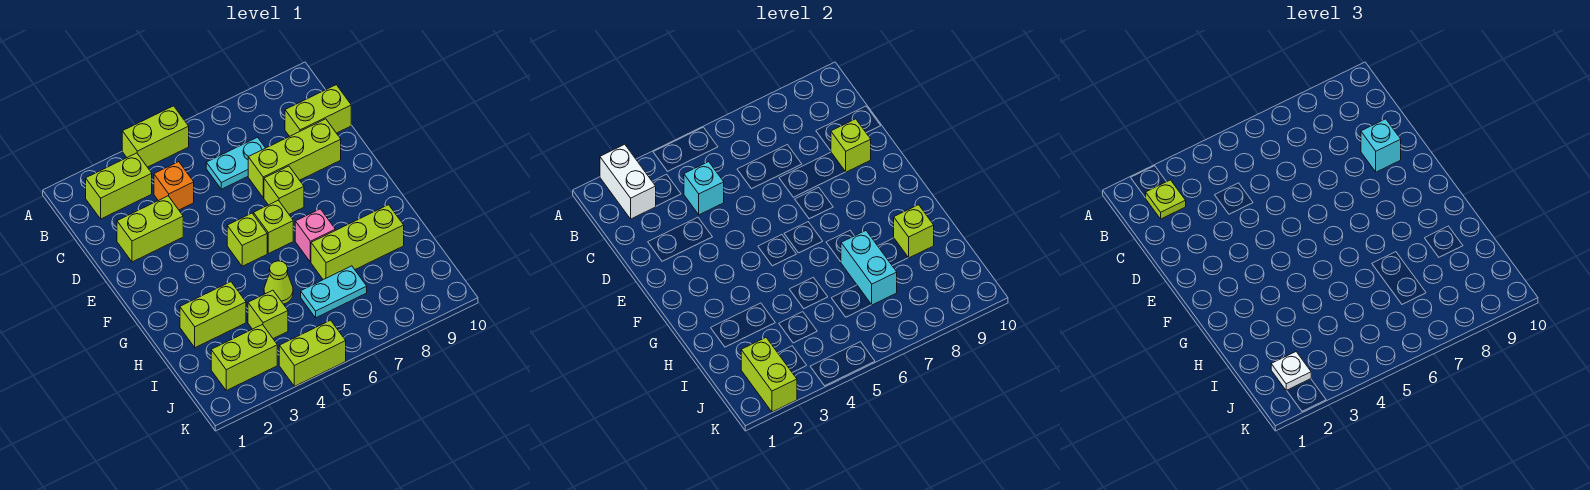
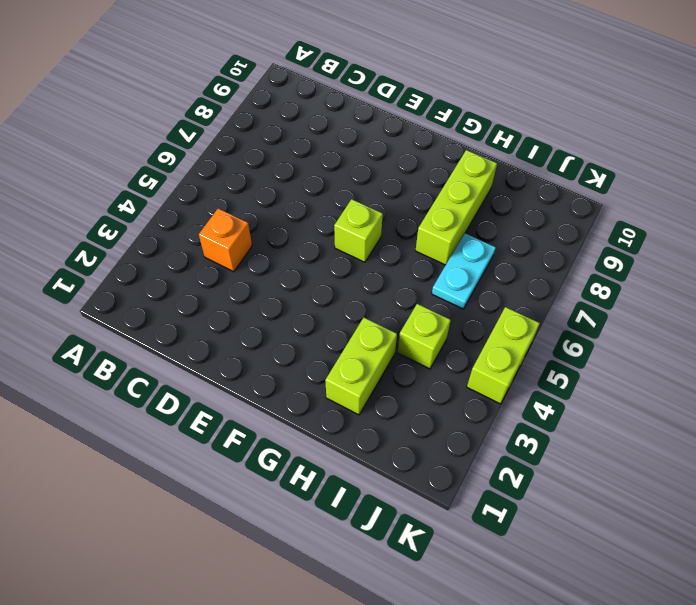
none -> lime brick A4:A5 level 1
none -> lime brick B2:B3 level 1
none -> cyan plate C6:C7 level 1

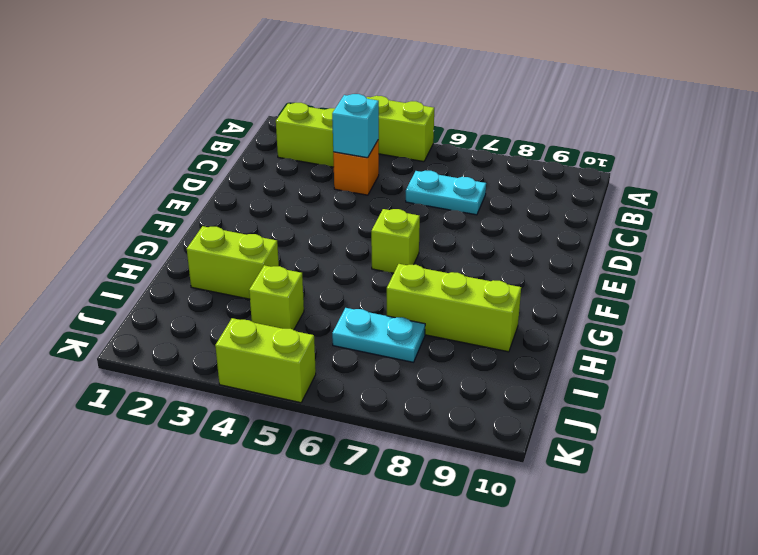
none -> lime brick C9:C10 level 1
none -> lime brick D2:D3 level 1
none -> lime brick D7:D9 level 1

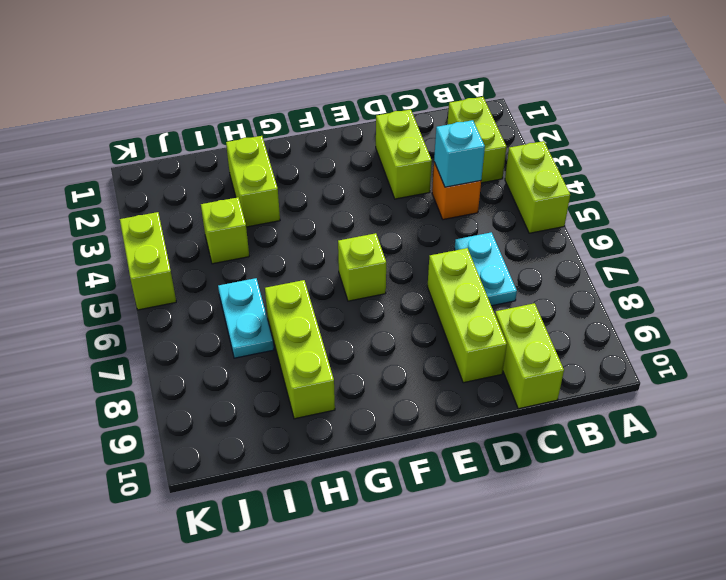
none -> lime brick E7 level 1
none -> lime brick F5 level 1
none -> pink brick G7 level 1

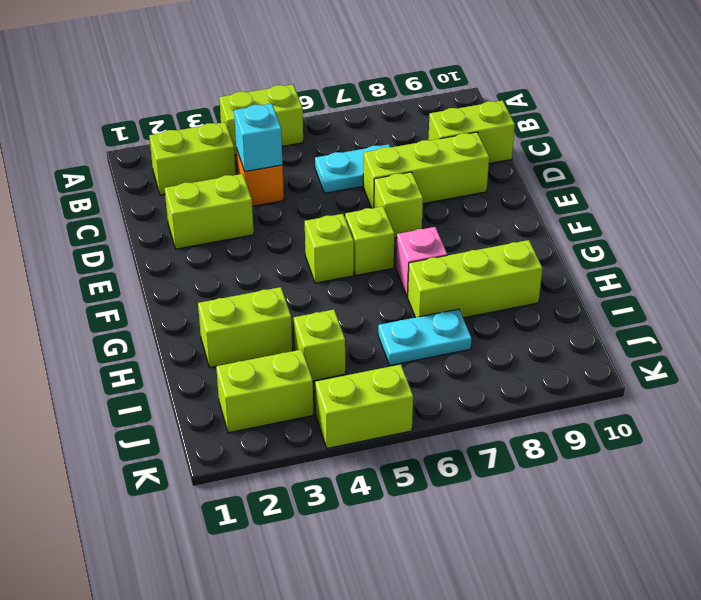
none -> lime cone H5 level 1
none -> white brick A2:B2 level 2
none -> lime brick D9 level 2

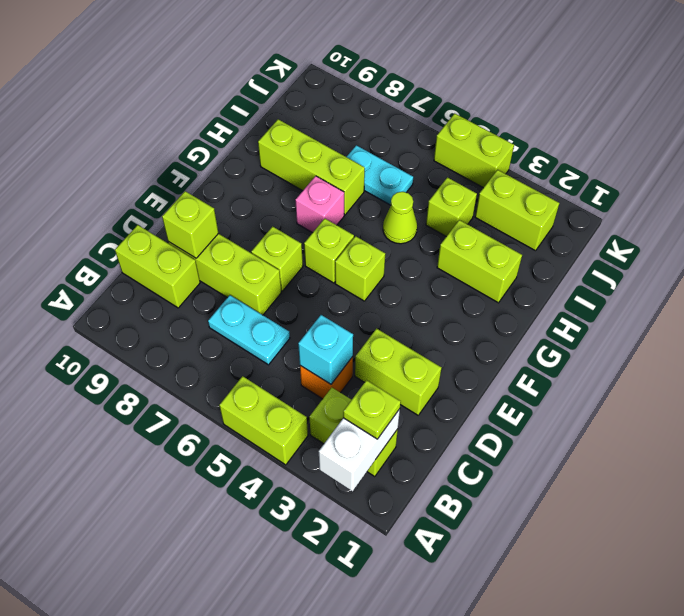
none -> cyan brick H7:I7 level 2
none -> lime brick H9 level 2
none -> lime brick J2:K2 level 2

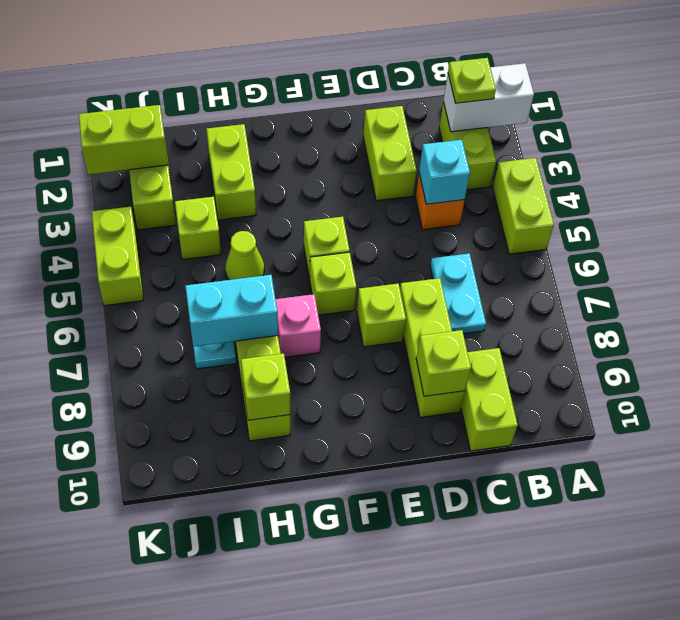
none -> cyan brick D9 level 3
none -> white plate J2 level 3

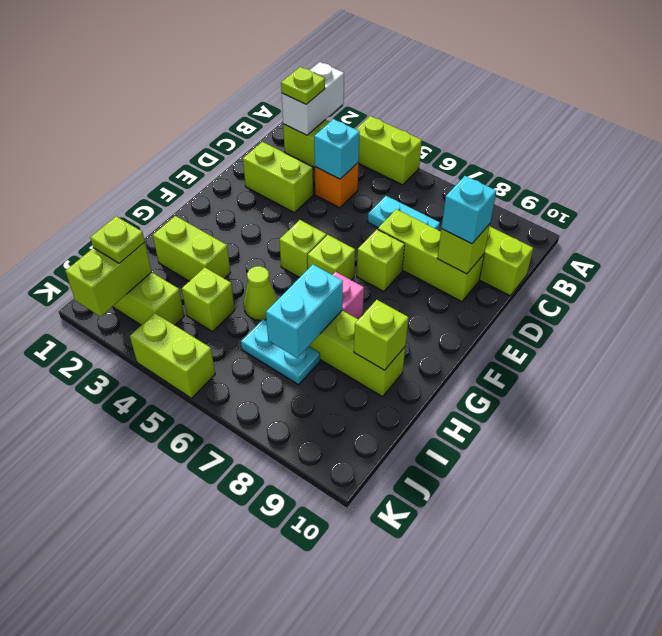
lime plate J2 level 3 -> white plate J2 level 3

